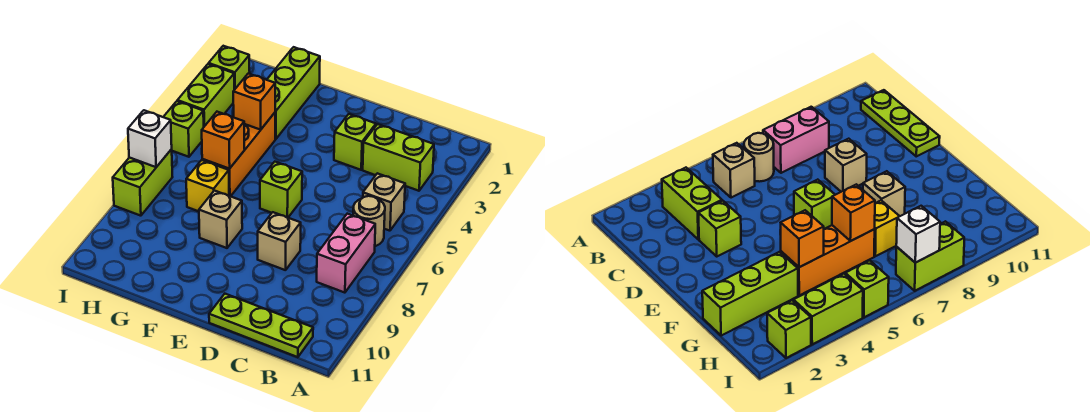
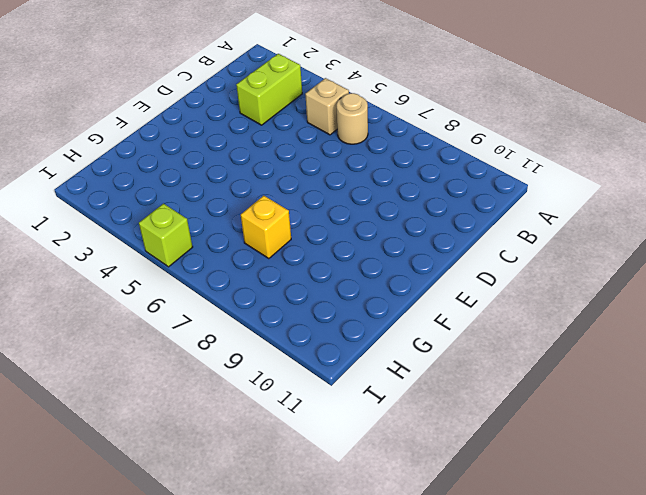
none -> pink brick B7:B8 level 1
none -> lime plate B11:D11 level 1
none -> lime brick D3 level 1

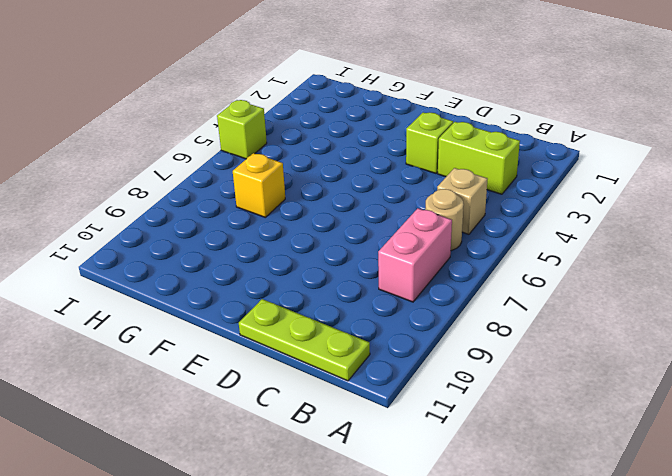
none -> tan brick D8 level 1
none -> lime brick E6 level 1
none -> tan brick F8 level 1

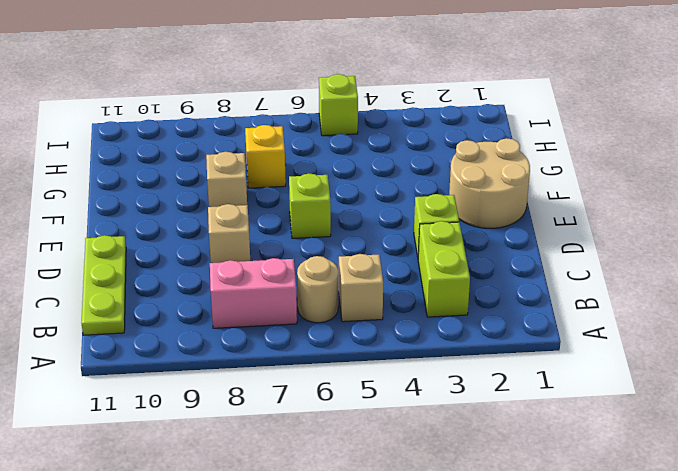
tan round brick E1:F2 level 1 -> none
none -> lime brick G1:G3 level 1
none -> orange brick G4:G6 level 1
none -> lime brick I2 level 1

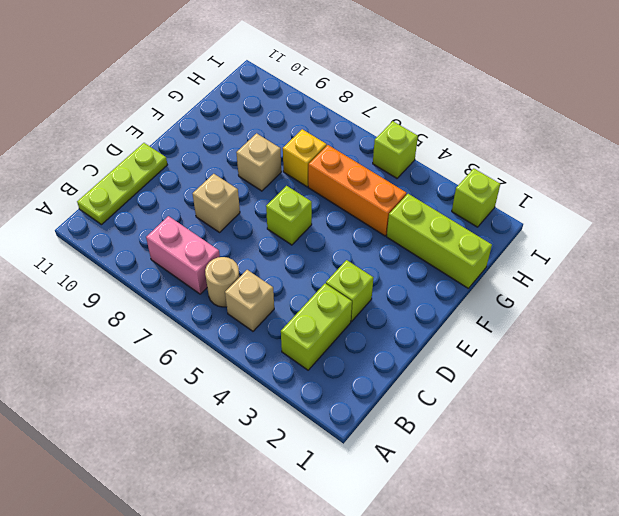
none -> lime brick I3:I4 level 1
none -> lime brick I7:I8 level 1
none -> orange brick G4 level 2

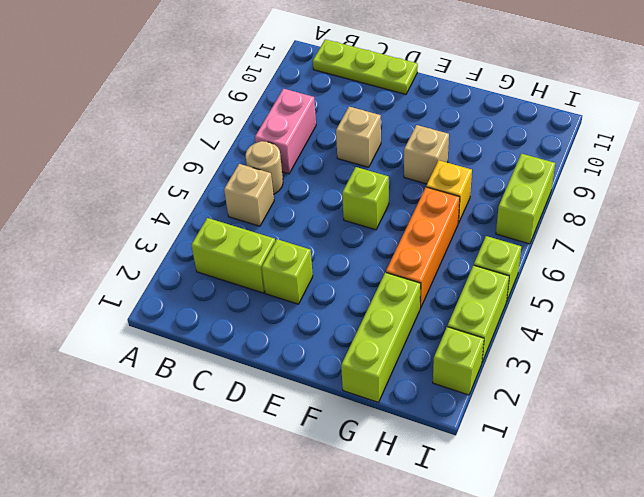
none -> orange brick G4 level 2
none -> orange brick G6 level 2
none -> white brick I7 level 2

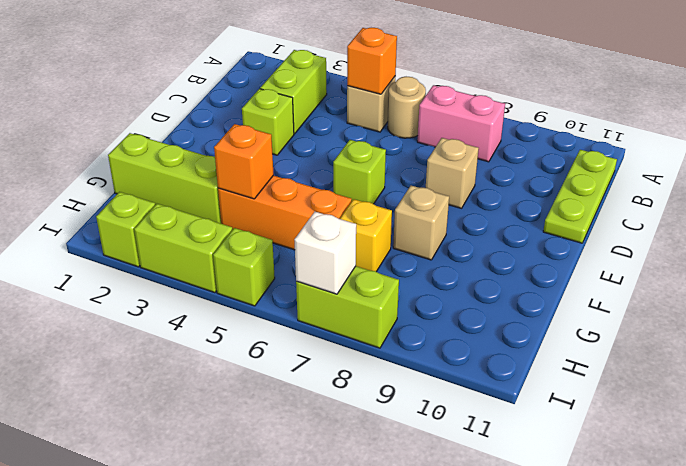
orange brick B5 level 2 -> orange brick G6 level 2

